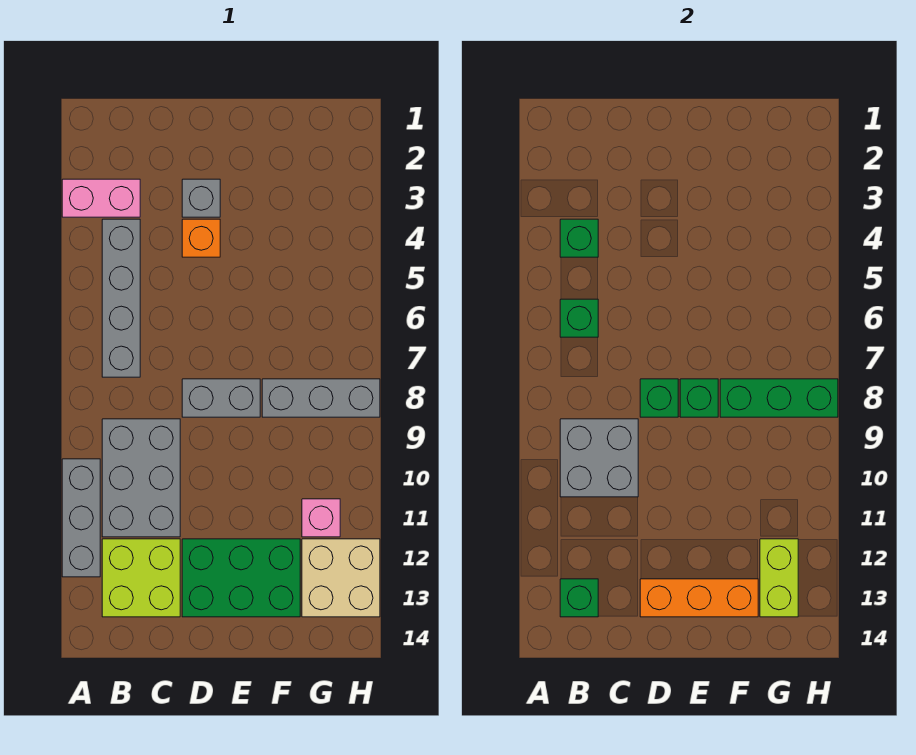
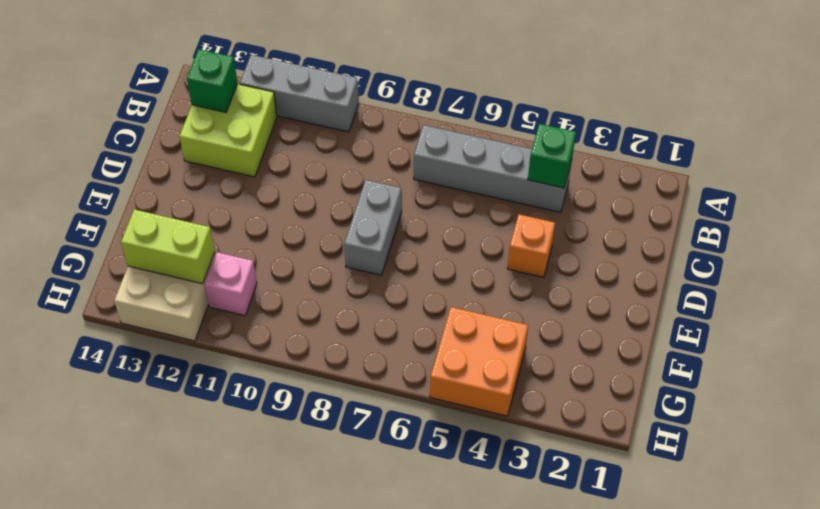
orange brick G4:H5 level 1 -> none
none -> pink brick A3:B3 level 1
none -> grey brick B9:C11 level 1
none -> grey brick D3 level 1

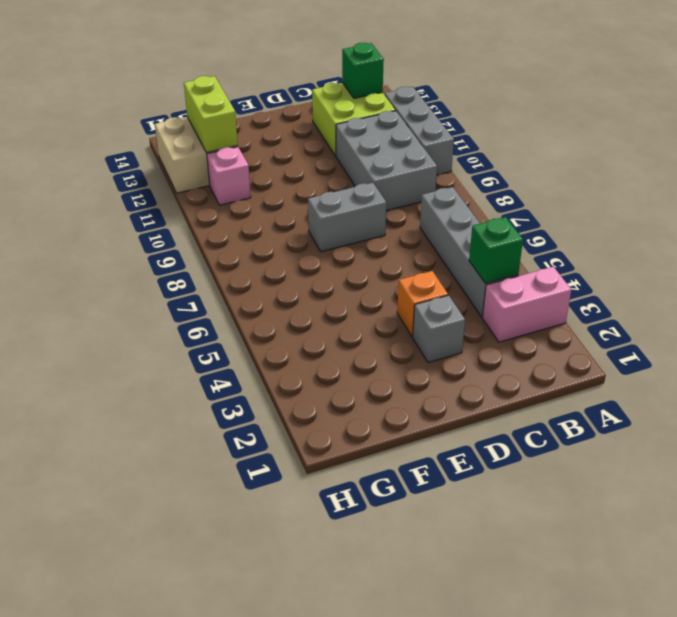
none -> green brick D12:F13 level 1
none -> grey brick F8:H8 level 1
none -> green brick B6 level 2

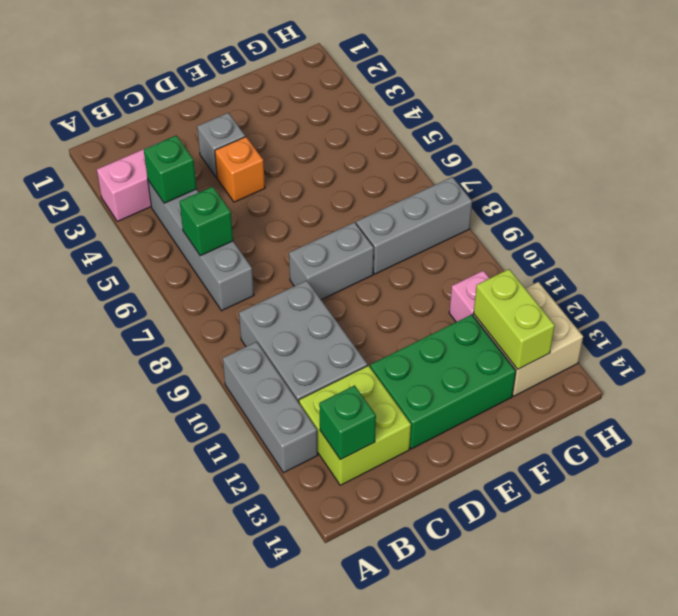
none -> grey brick B9:C10 level 2
none -> green brick D8 level 2
none -> orange brick D13:F13 level 2

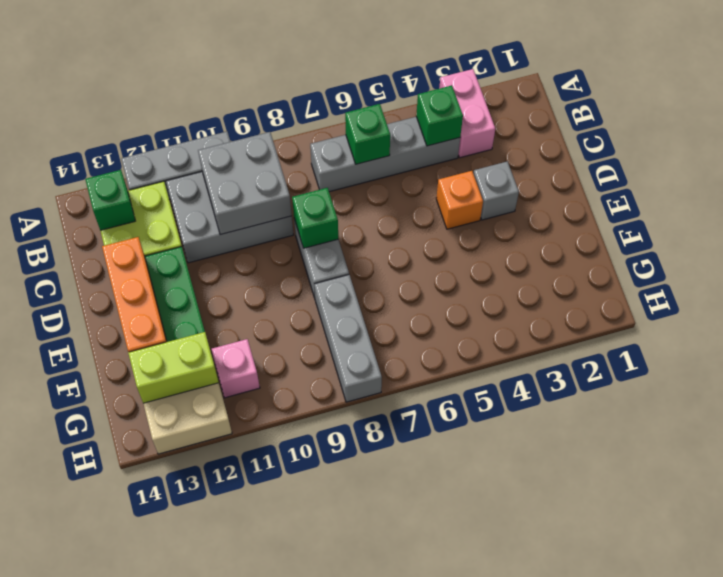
none -> green brick E8 level 2
none -> green brick F8:H8 level 2

